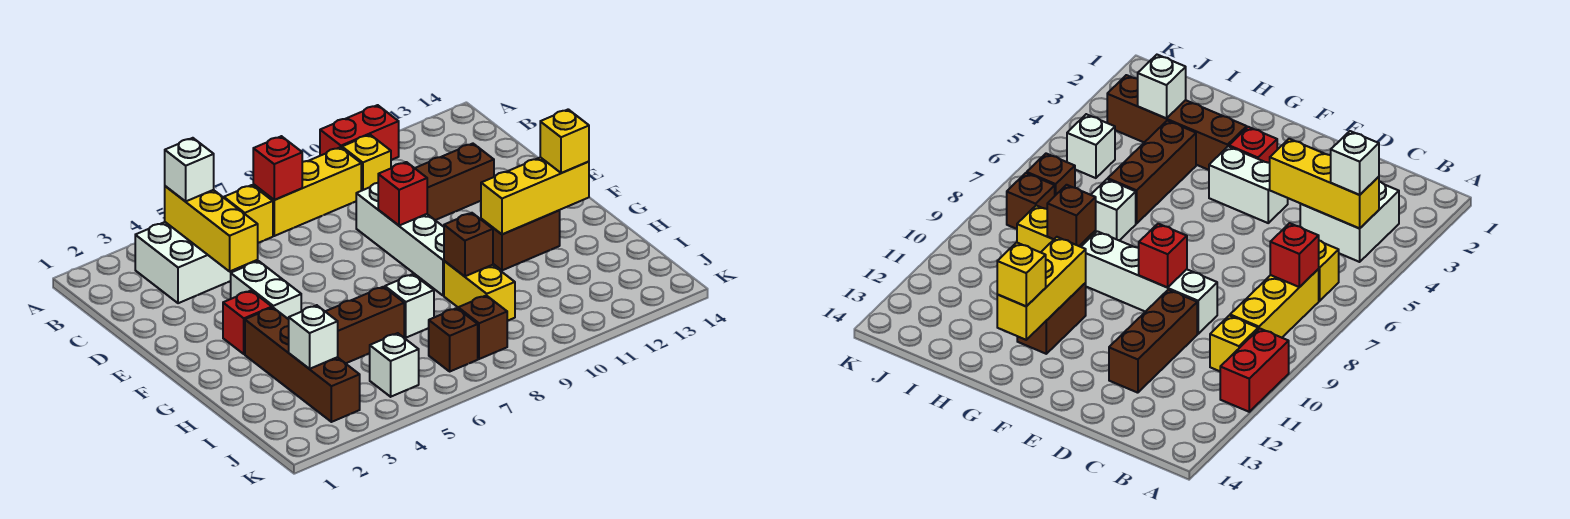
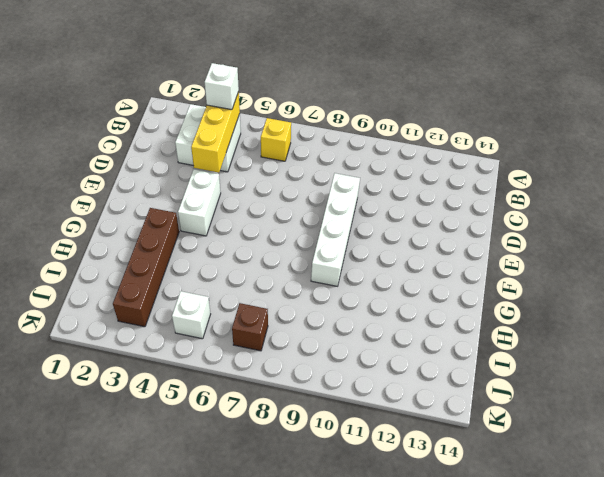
none -> red brick A10:A11 level 1
none -> yellow brick B7:B9 level 1
none -> yellow brick B10 level 1

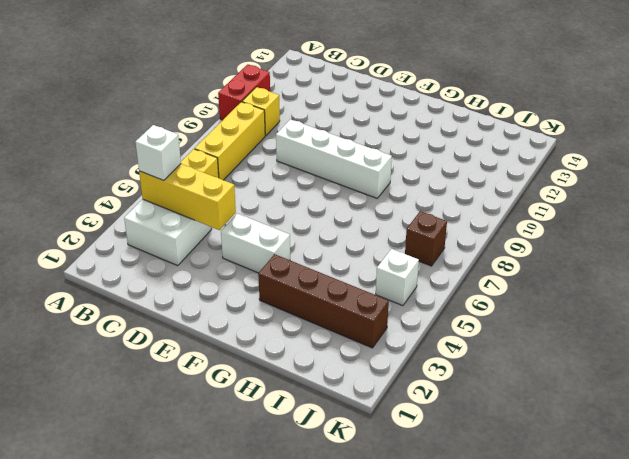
none -> brown brick D10:D12 level 1
none -> red brick F3 level 1
none -> brown brick G11:G12 level 1

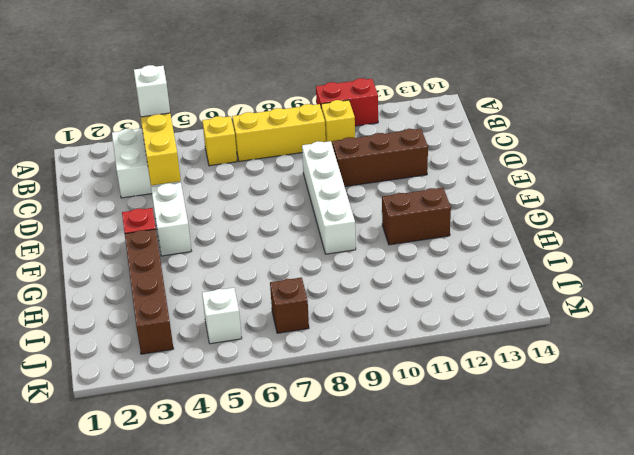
none -> brown brick H4:H6 level 1
none -> white brick H7 level 1
none -> yellow brick H9:I9 level 1

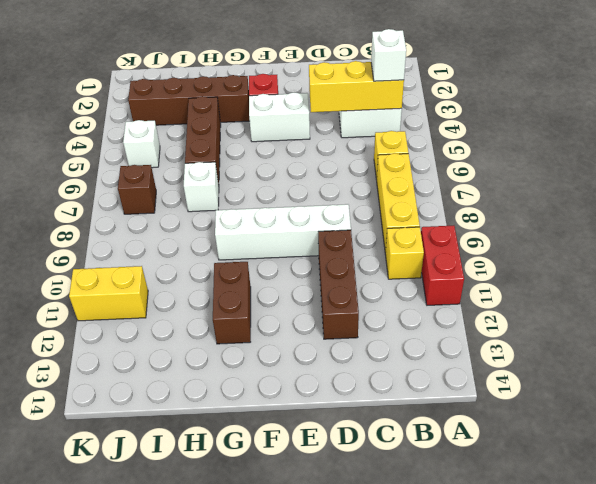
yellow brick J11:K11 level 1 -> yellow brick H9:I9 level 1
none -> brown brick J8 level 1
none -> red brick B7 level 2
none -> red brick E9 level 2

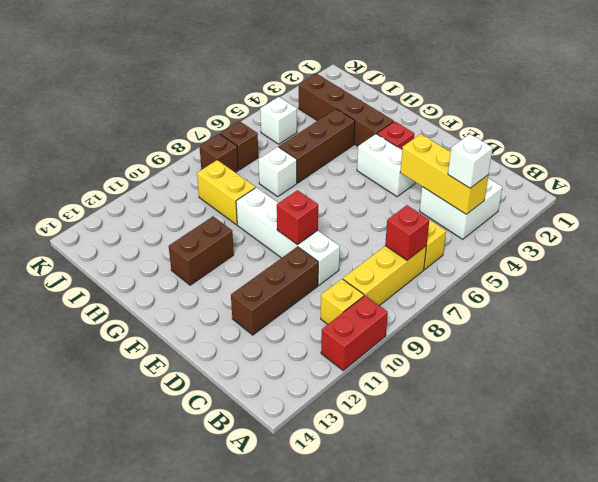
none -> yellow brick G11:G13 level 2
none -> brown brick H9 level 2
none -> white brick I3 level 2

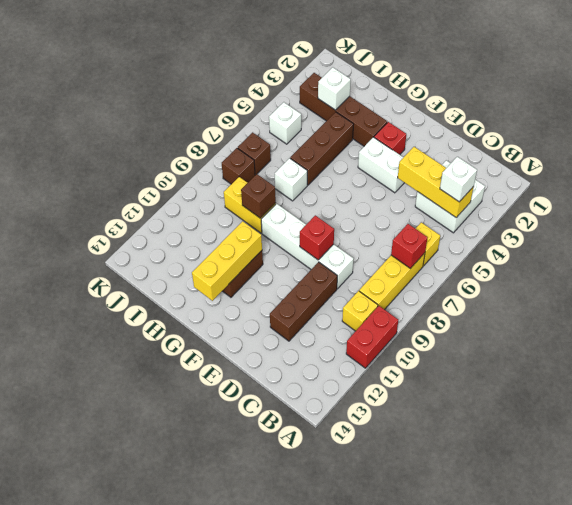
none -> yellow brick G13 level 3

